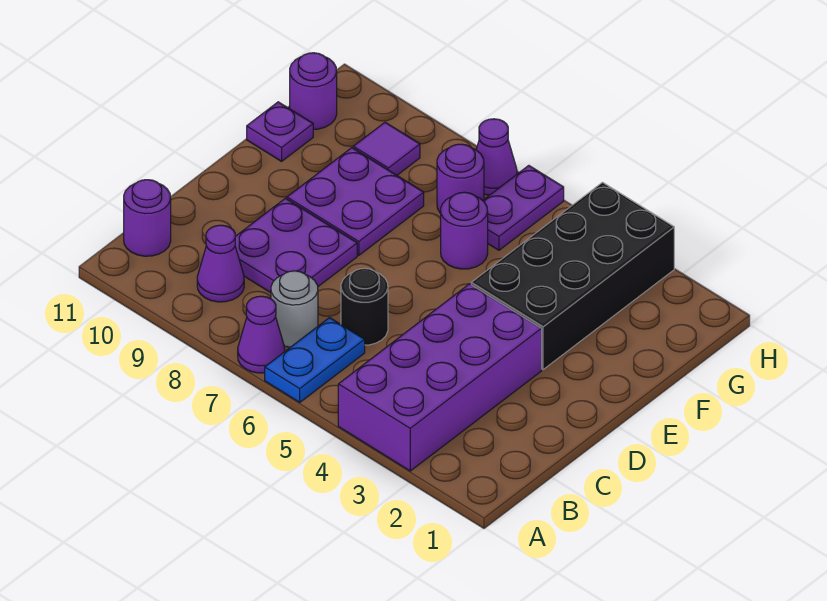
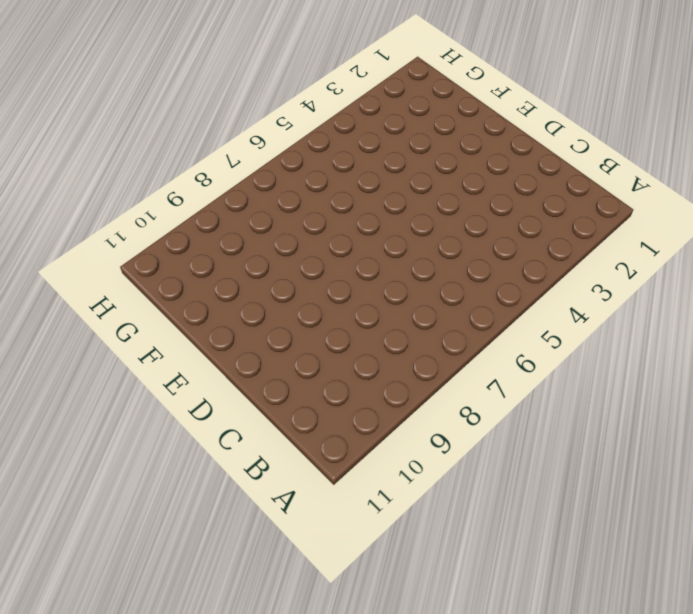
none -> purple brick A3:D4 level 1
none -> blue plate A6:B6 level 1
none -> purple cone A7 level 1

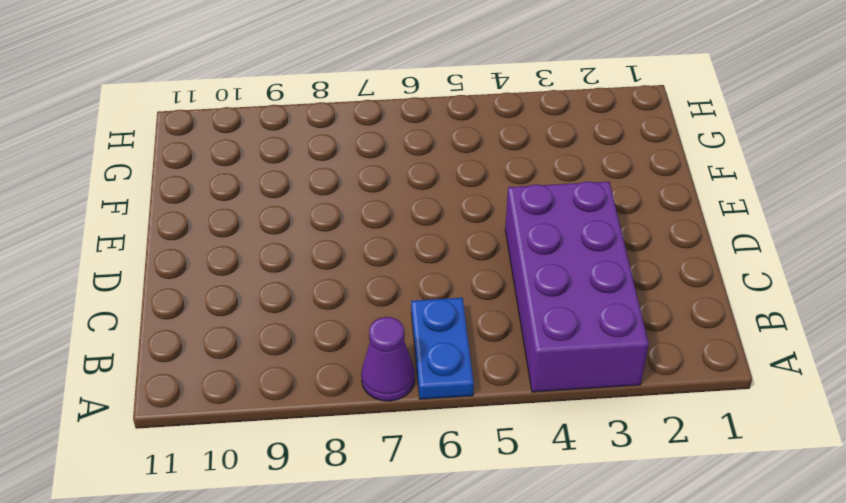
none -> grey round brick B7 level 1
none -> purple cone B9 level 1
none -> purple round brick B11 level 1

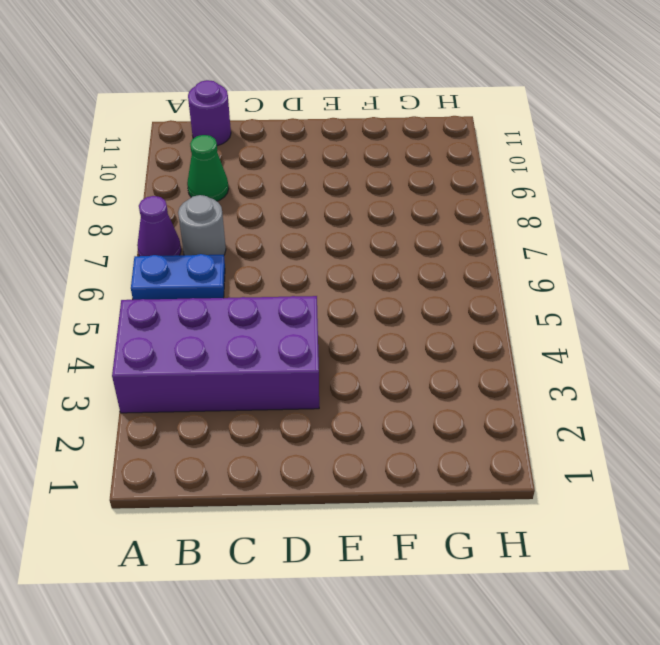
green cone B9 level 1 -> purple cone B9 level 1
none -> black round brick C6 level 1
none -> purple plate C8:D9 level 1
none -> black brick E3:H4 level 1

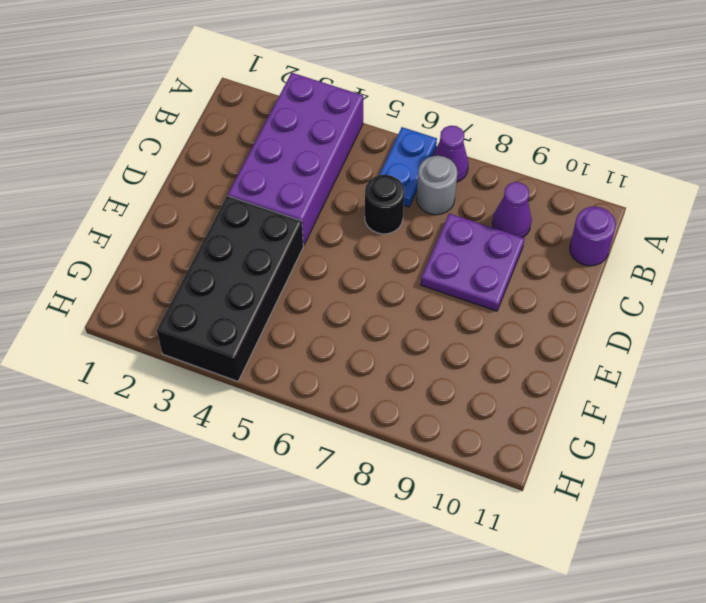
none -> purple plate E8:F9 level 1
none -> purple round brick F6 level 1
none -> purple plate F11 level 1

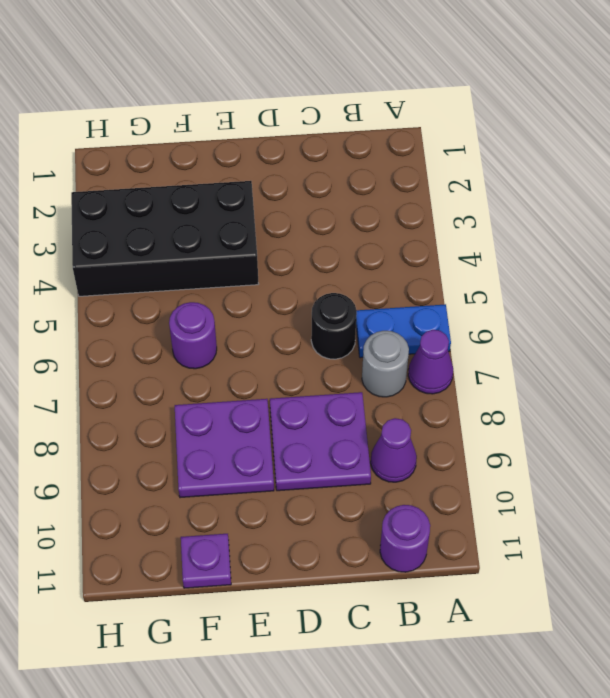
none -> purple brick A3:D4 level 1
none -> purple plate G6:H6 level 1
none -> purple round brick G7 level 1

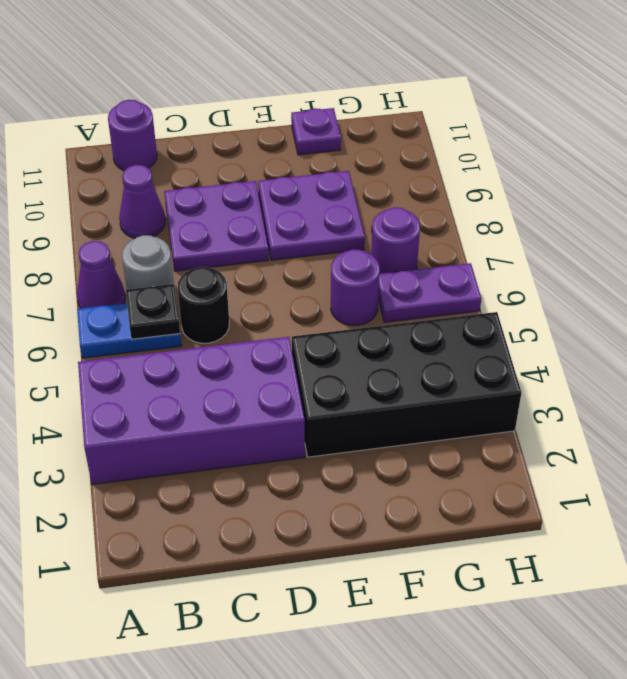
black plate B6 level 2 -> none
none -> purple tile G9 level 1
none -> purple round brick G11 level 1
none -> purple cone H7 level 1

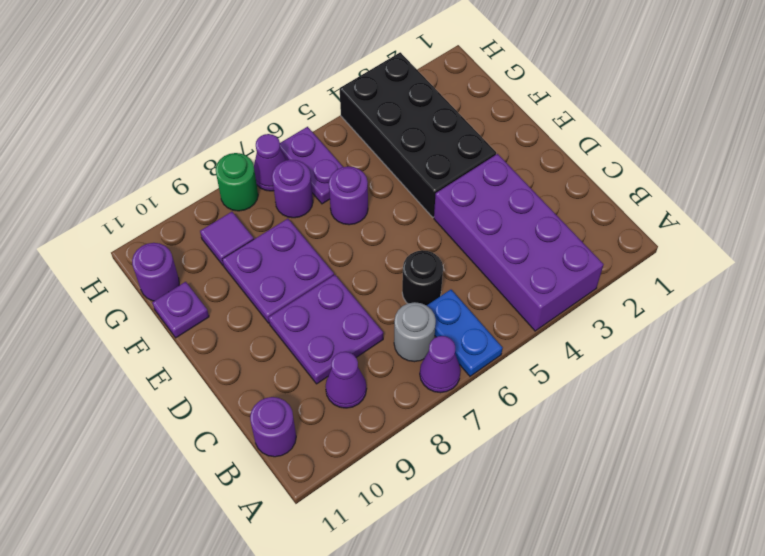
green round brick H8 level 1 -> none

